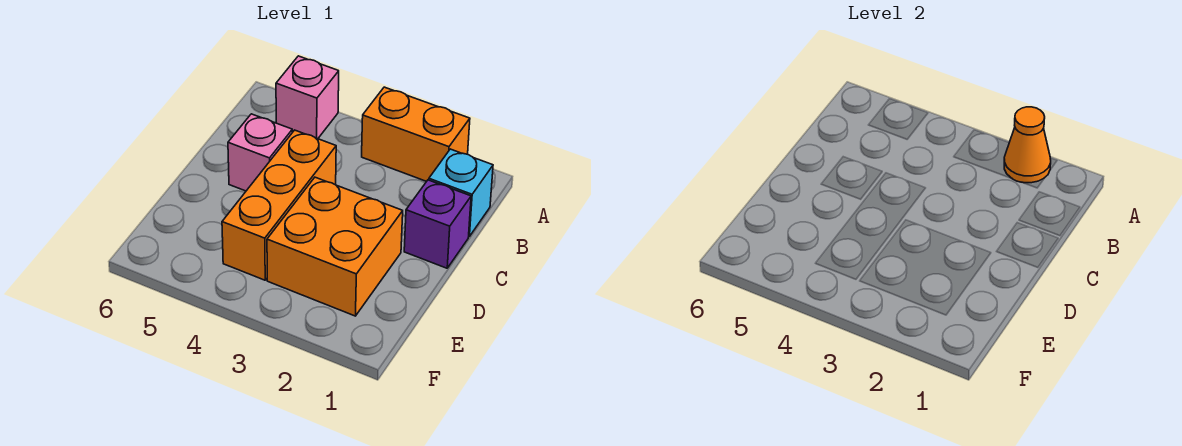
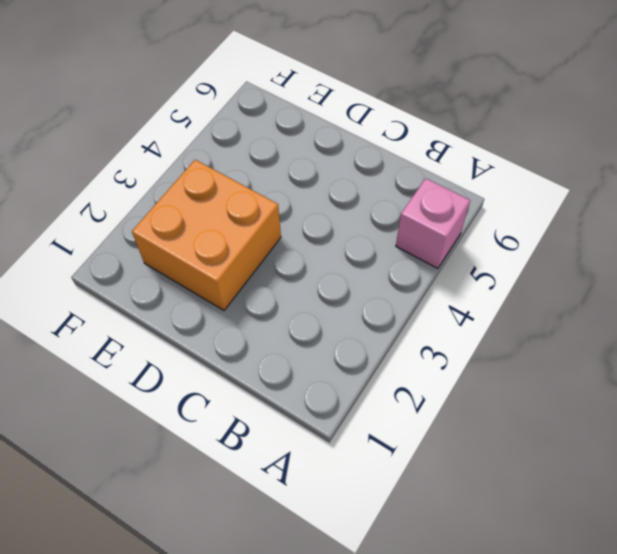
none -> orange brick A2:A3 level 1
none -> cyan brick B1 level 1

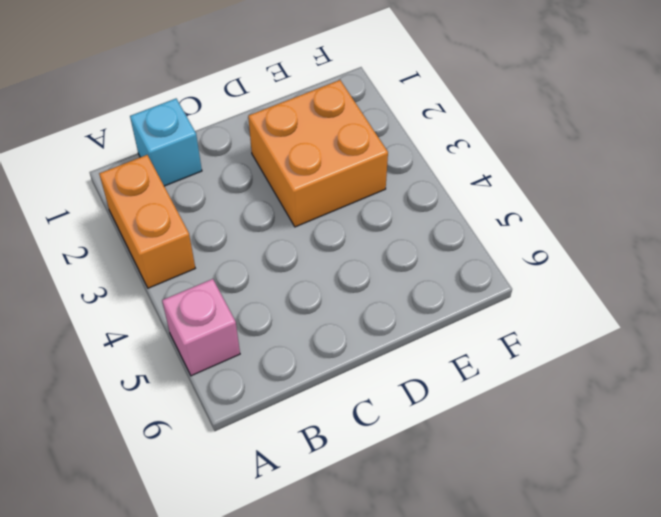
none -> purple brick C1 level 1
none -> orange brick C4:E4 level 1

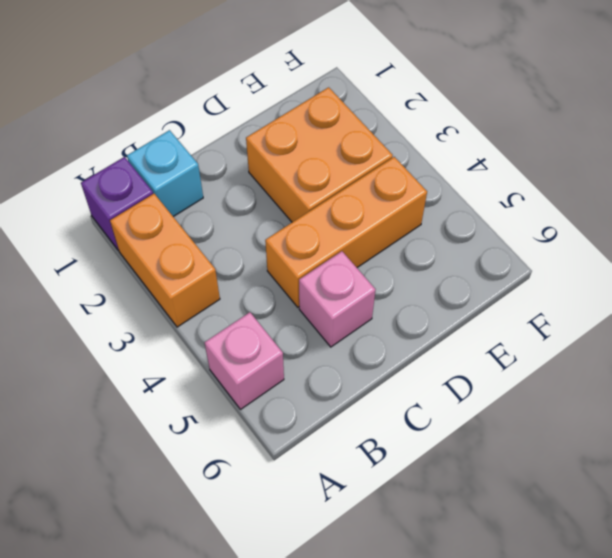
purple brick A1 level 1 -> purple brick C1 level 1
none -> orange cone A2 level 2

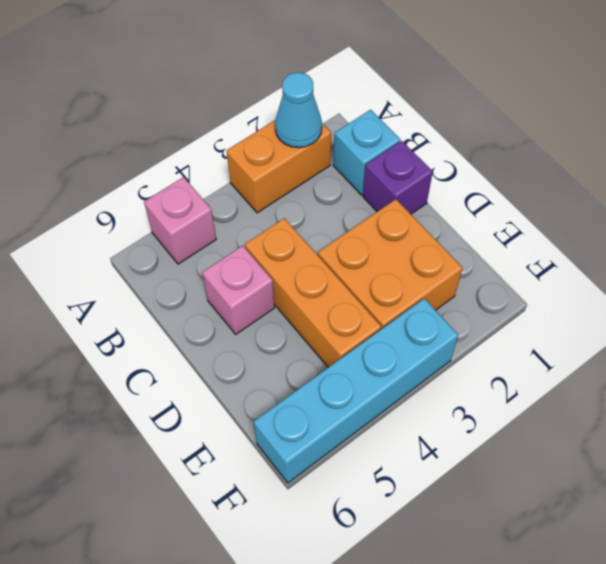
cyan cone A2 level 2 -> orange cone A2 level 2
cyan brick F3:F6 level 1 -> none

